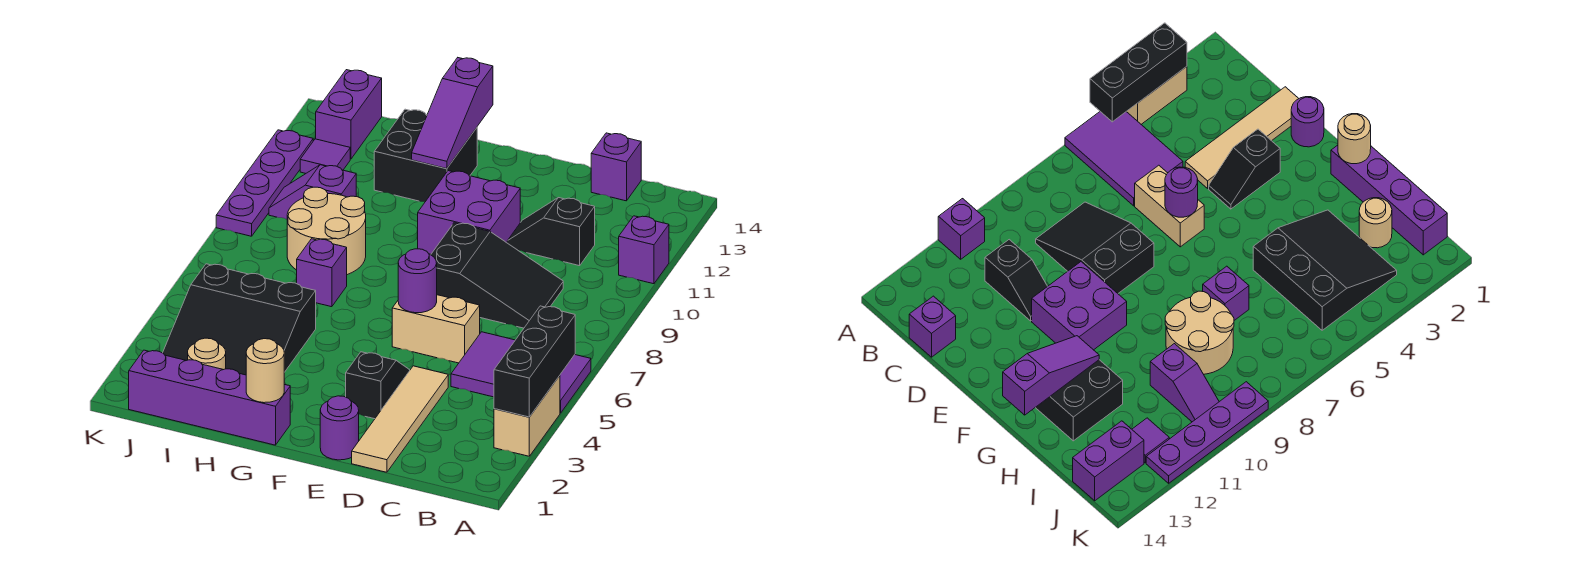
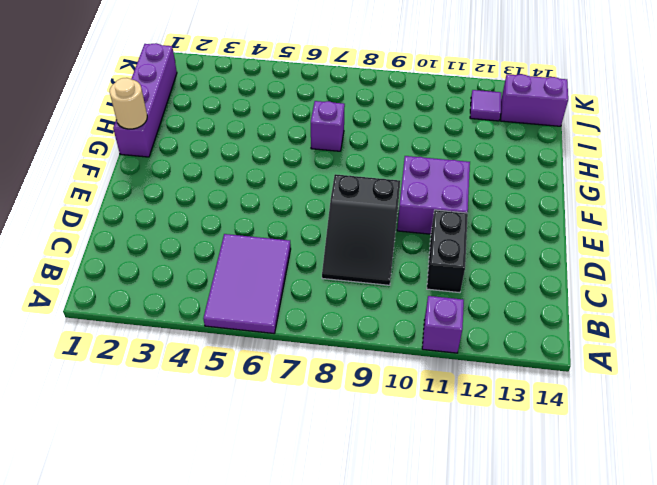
black brick C11:D11 level 1 -> black slope C11:D11 level 1 top C
none -> tan brick A3:A4 level 1
none -> purple brick C14 level 1
none -> tan tile D1:D4 level 1

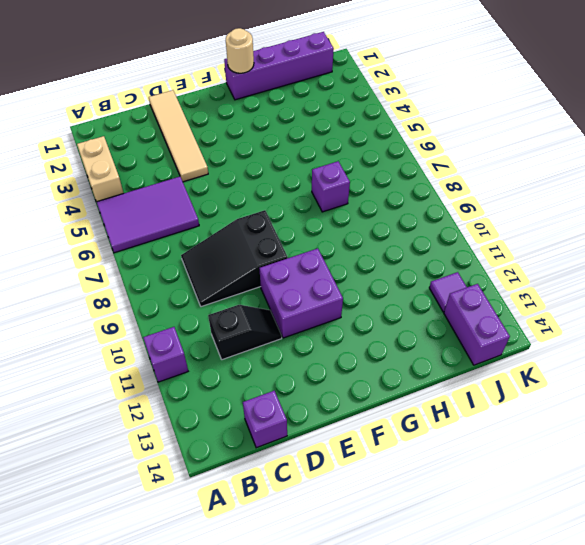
none -> tan brick D6:E6 level 1
none -> purple round brick E1 level 1
none -> black slope E3:E4 level 1 top 3

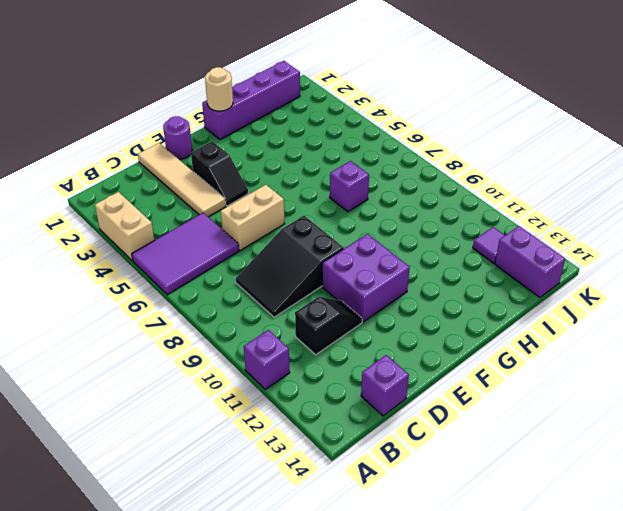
none -> black brick G12:H13 level 1
none -> black slope H3:J5 level 1 top 5
none -> tan round brick H8:I9 level 1

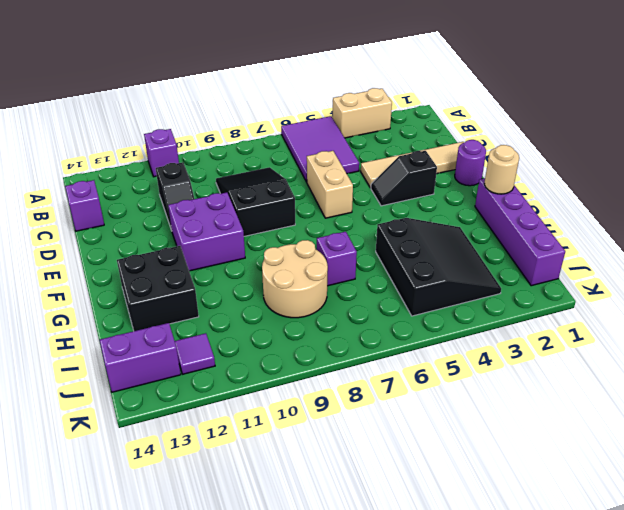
none -> tan round brick I2 level 1
none -> purple slope I10:J10 level 1 top I
none -> purple plate K9:K12 level 1

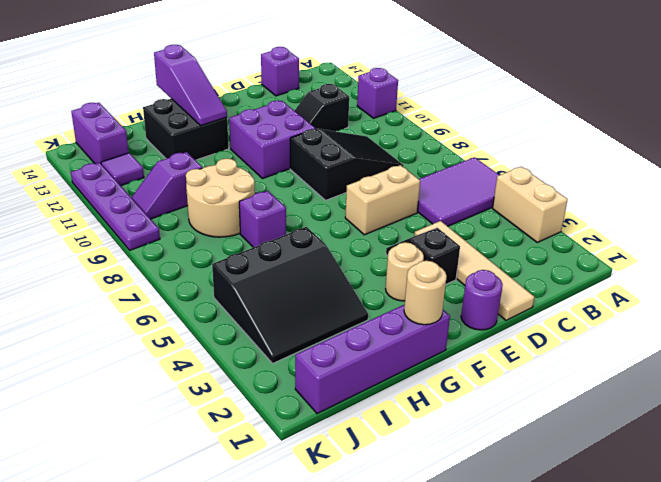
tan round brick F3 level 1 -> tan round brick I2 level 1
none -> black brick A3:A5 level 2
none -> purple round brick E6 level 2

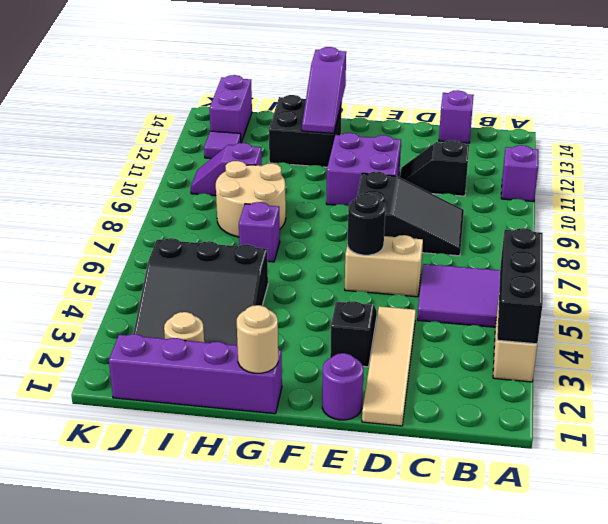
black round brick E6 level 2 -> purple round brick E6 level 2
none -> purple plate K9:K12 level 1

